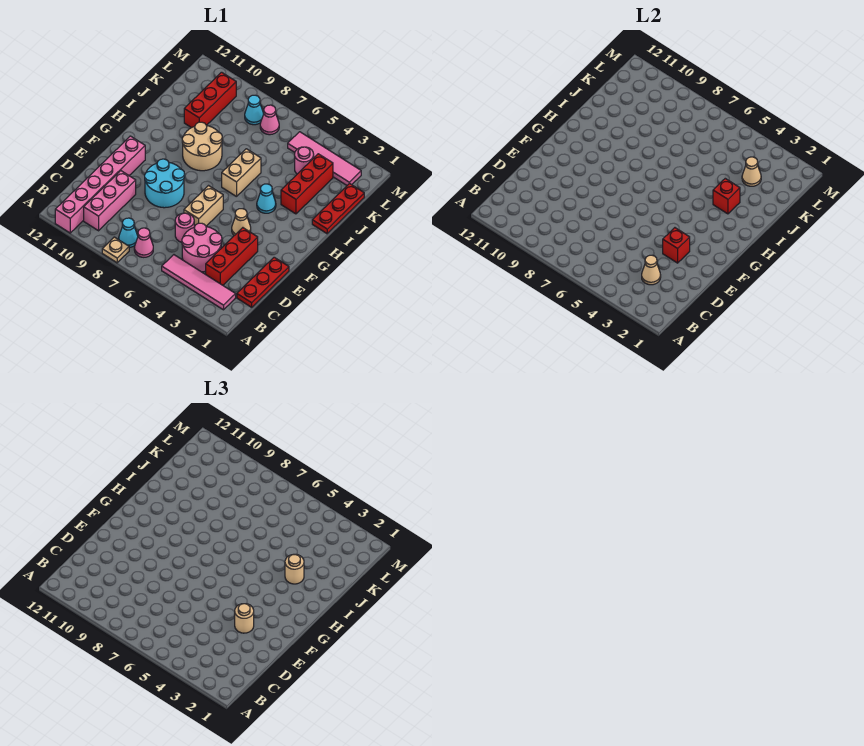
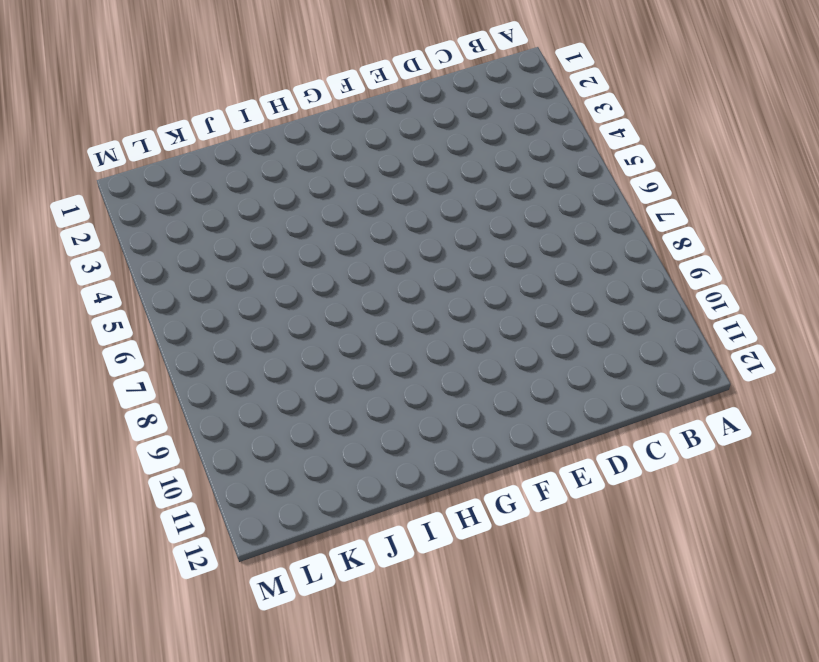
none -> tan plate A8 level 1
none -> pink brick A11:F11 level 1
none -> pink tile B2:B5 level 1

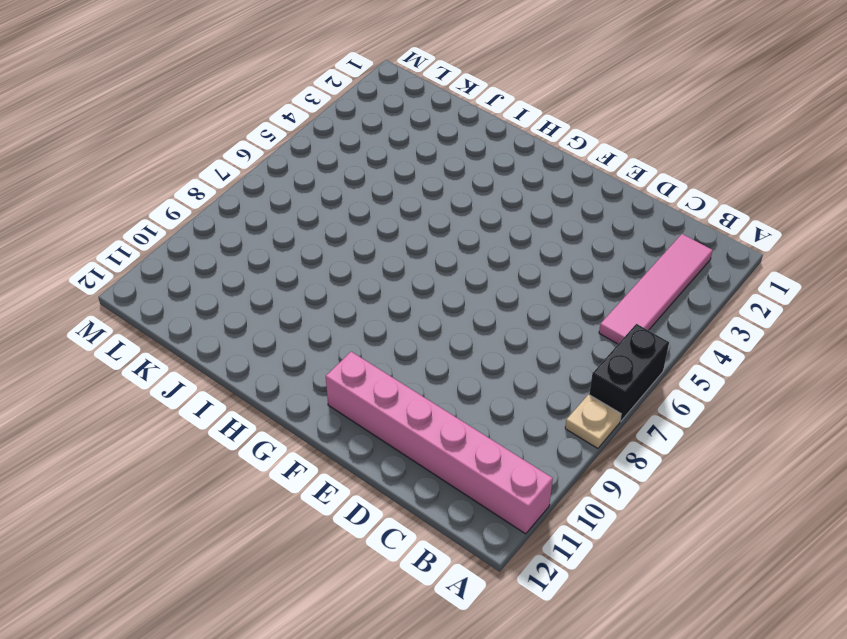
black brick A6:A7 level 1 -> none
none -> pink cone B7 level 1
none -> cyan cone B8 level 1
none -> pink brick B10:D10 level 1

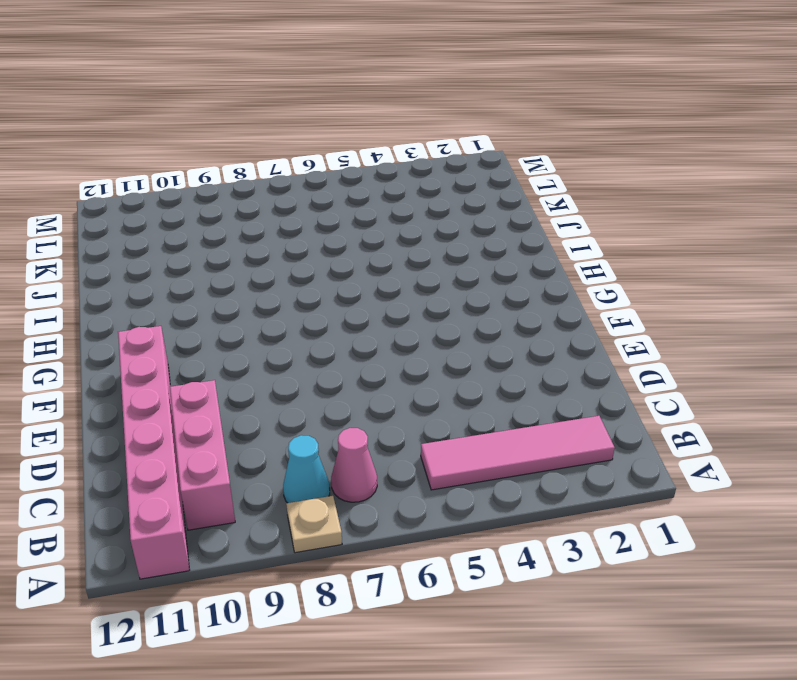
none -> red plate C1:E1 level 1
none -> red brick C3:E3 level 1
none -> pink round brick C4:D5 level 1

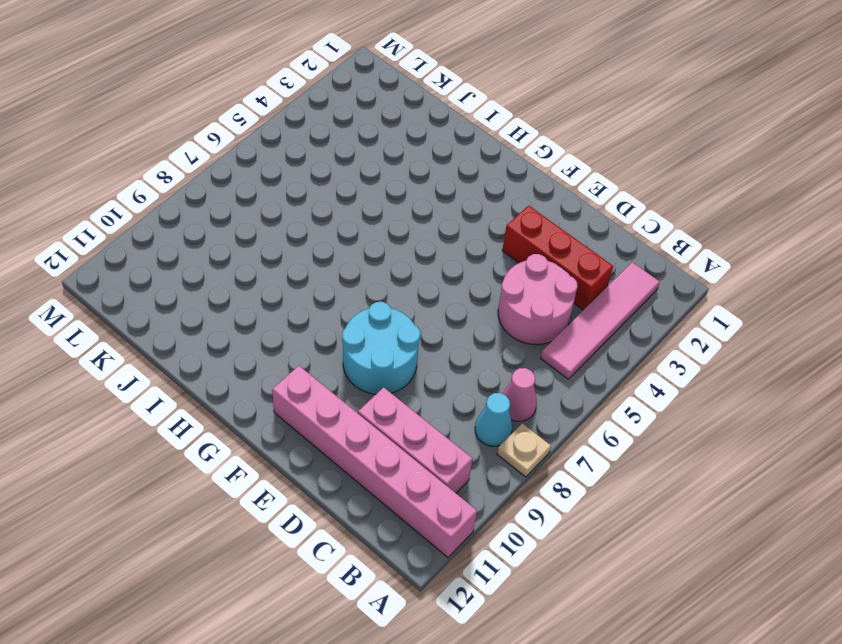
none -> red plate C1:E1 level 1
none -> pink round brick D6 level 1
none -> tan brick E6:F6 level 1

